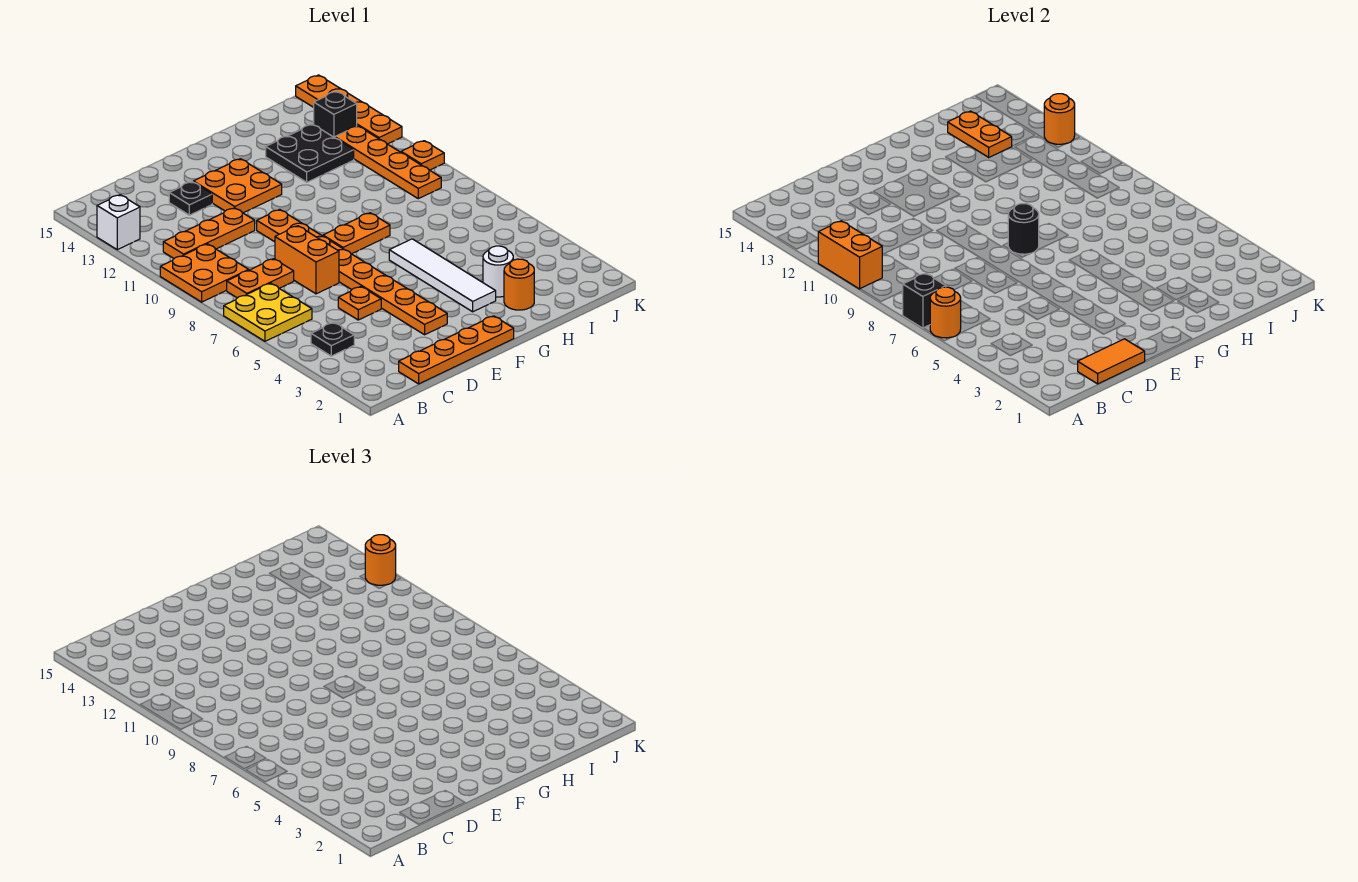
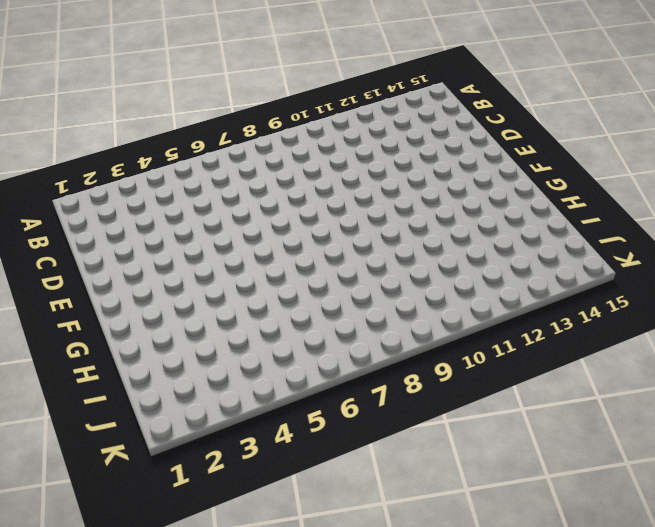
none -> yellow plate A6:B7 level 1
none -> orange plate A9:B10 level 1
none -> white brick A13 level 1

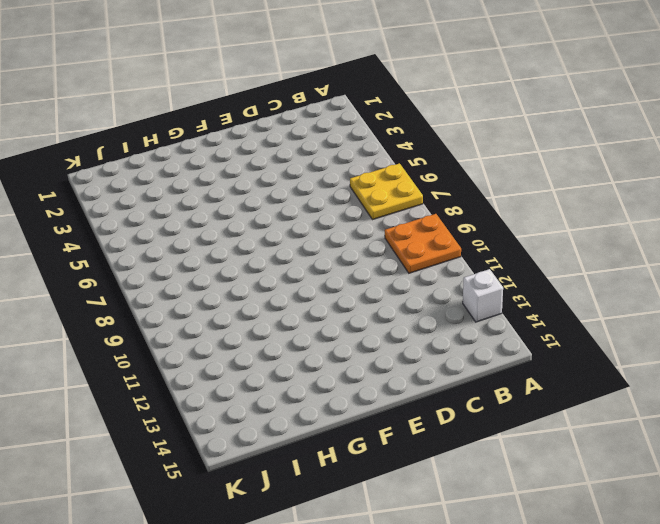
none -> black plate B4 level 1
none -> orange plate B8:C8 level 1
none -> orange plate B11:D11 level 1

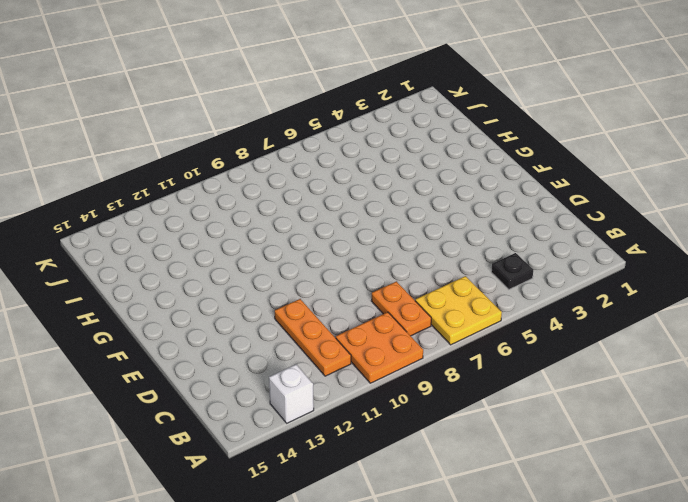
none -> orange plate C1:F1 level 1
none -> orange plate D5 level 1
none -> orange brick D7:D8 level 1

